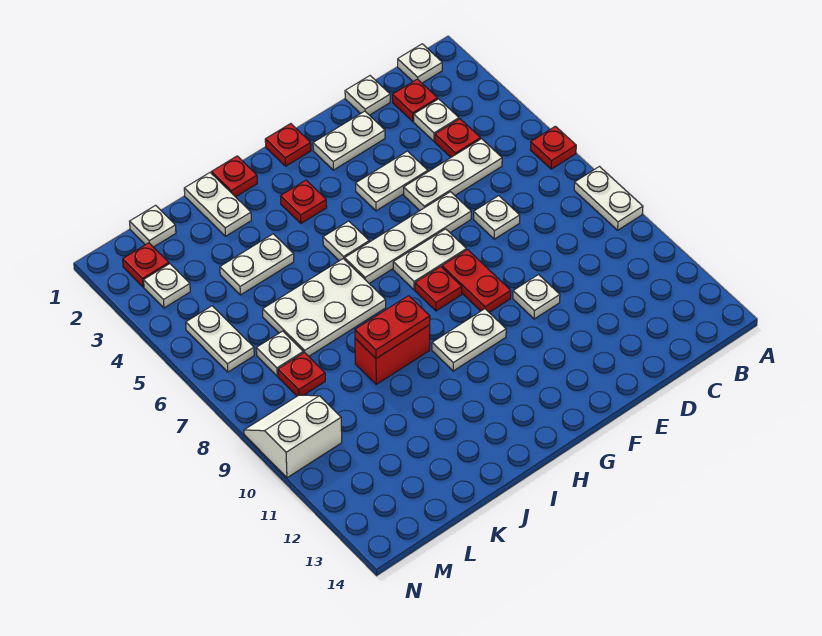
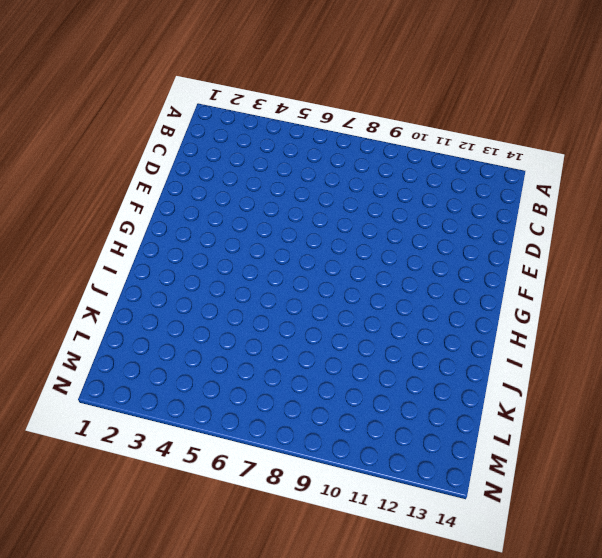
none -> red plate A6 level 1
none -> white plate A8:A9 level 1
none -> white plate B1 level 1
none -> red plate C2 level 1

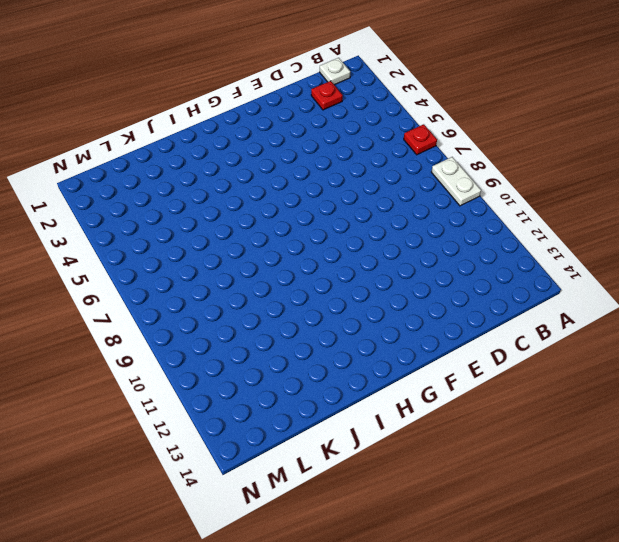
none -> white plate C3 level 1
none -> red plate C4 level 1
none -> white plate C5:E5 level 1
none -> white plate D1 level 1

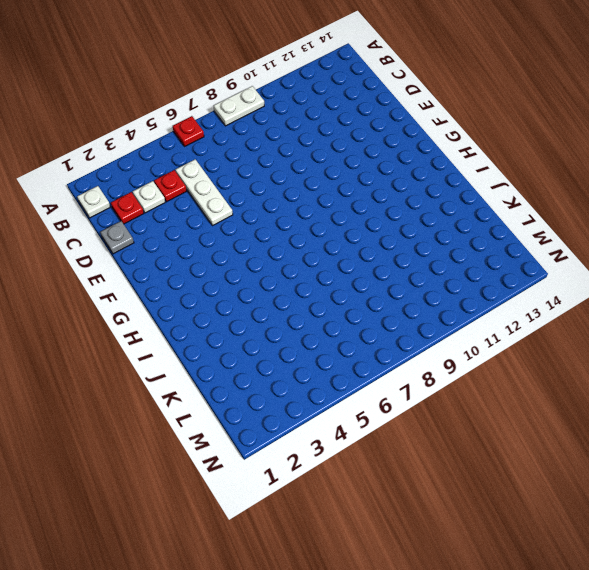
grey plate D1 level 1 -> white plate D1 level 1
none -> white plate D7 level 1
none -> white plate E2:F2 level 1
none -> white plate E4:F4 level 1
none -> white plate E6:H6 level 1

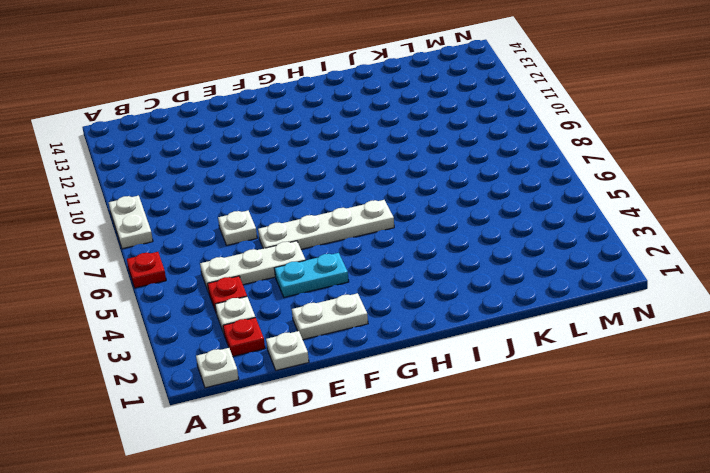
cyan plate E4:F4 level 1 -> white plate E4:F4 level 1
none -> white plate E10 level 1
none -> white plate F7:G7 level 1
none -> red plate F8:F9 level 1
none -> red plate G1 level 1

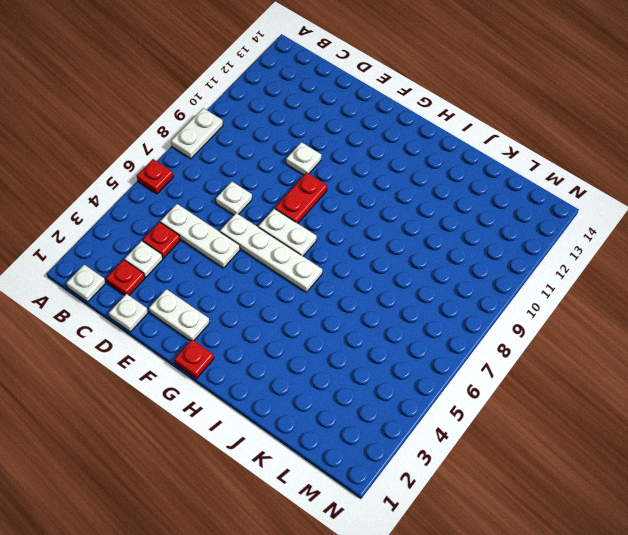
none -> white plate E4:F4 level 1
none -> red plate G8 level 1
none -> white plate G10:H10 level 1
none -> red plate H3 level 1

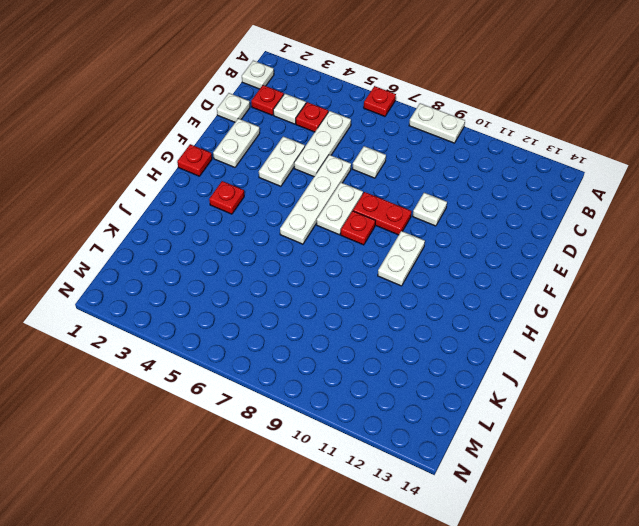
none -> white plate H5 level 1
none -> red plate I1 level 1
none -> white plate I6:K7 level 1
none -> red brick I9:J9 level 1

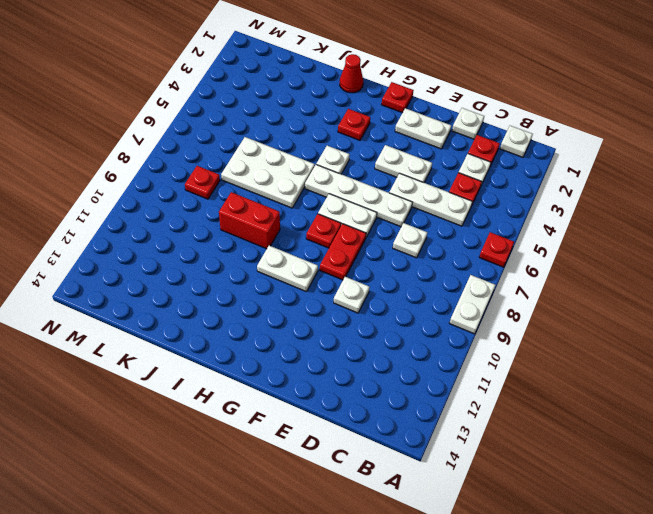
red cone I1 level 1 -> red plate I1 level 1
none -> white plate J1:J2 level 1
none -> white plate J4:K4 level 1
none -> white plate L1 level 1
none -> white plate L7 level 1

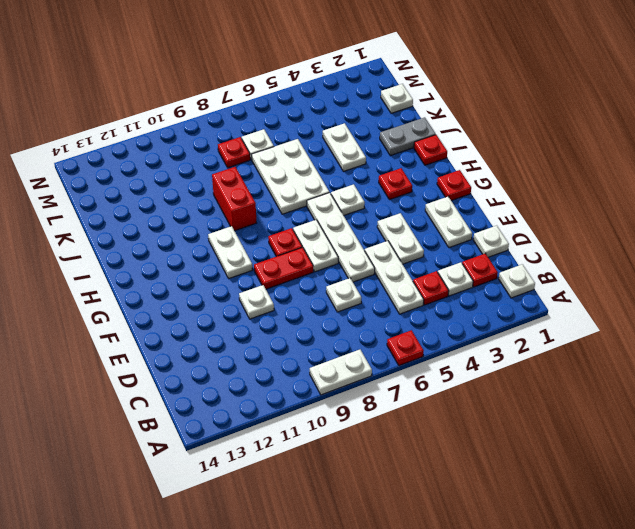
grey plate J1:J2 level 1 -> white plate J1:J2 level 1
none -> red plate M2 level 1
none -> white plate M3 level 1
none -> white plate M5:M6 level 1
none -> white slope M9:N10 level 1 top 10

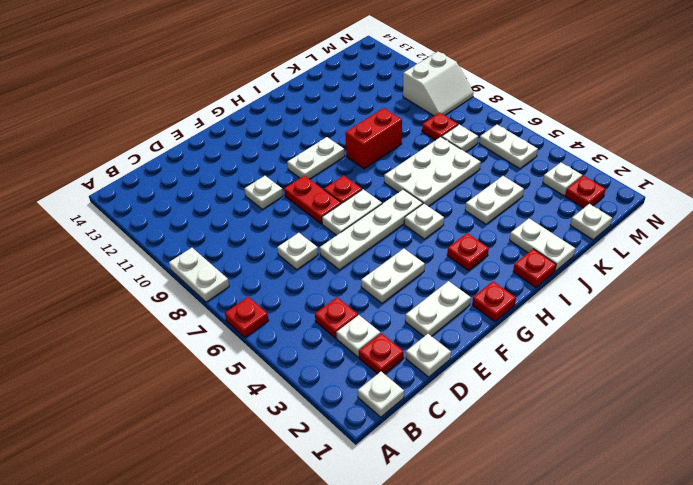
none -> white plate C5:E5 level 1
none -> red plate I9:J9 level 2

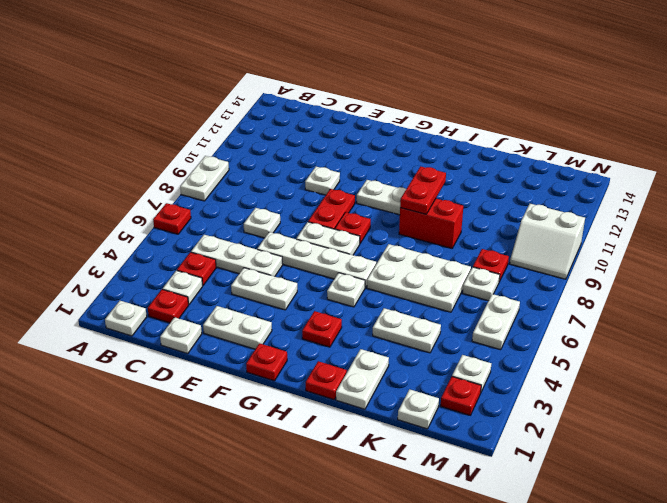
red plate I9:I10 level 2 -> red plate I9:J9 level 2

